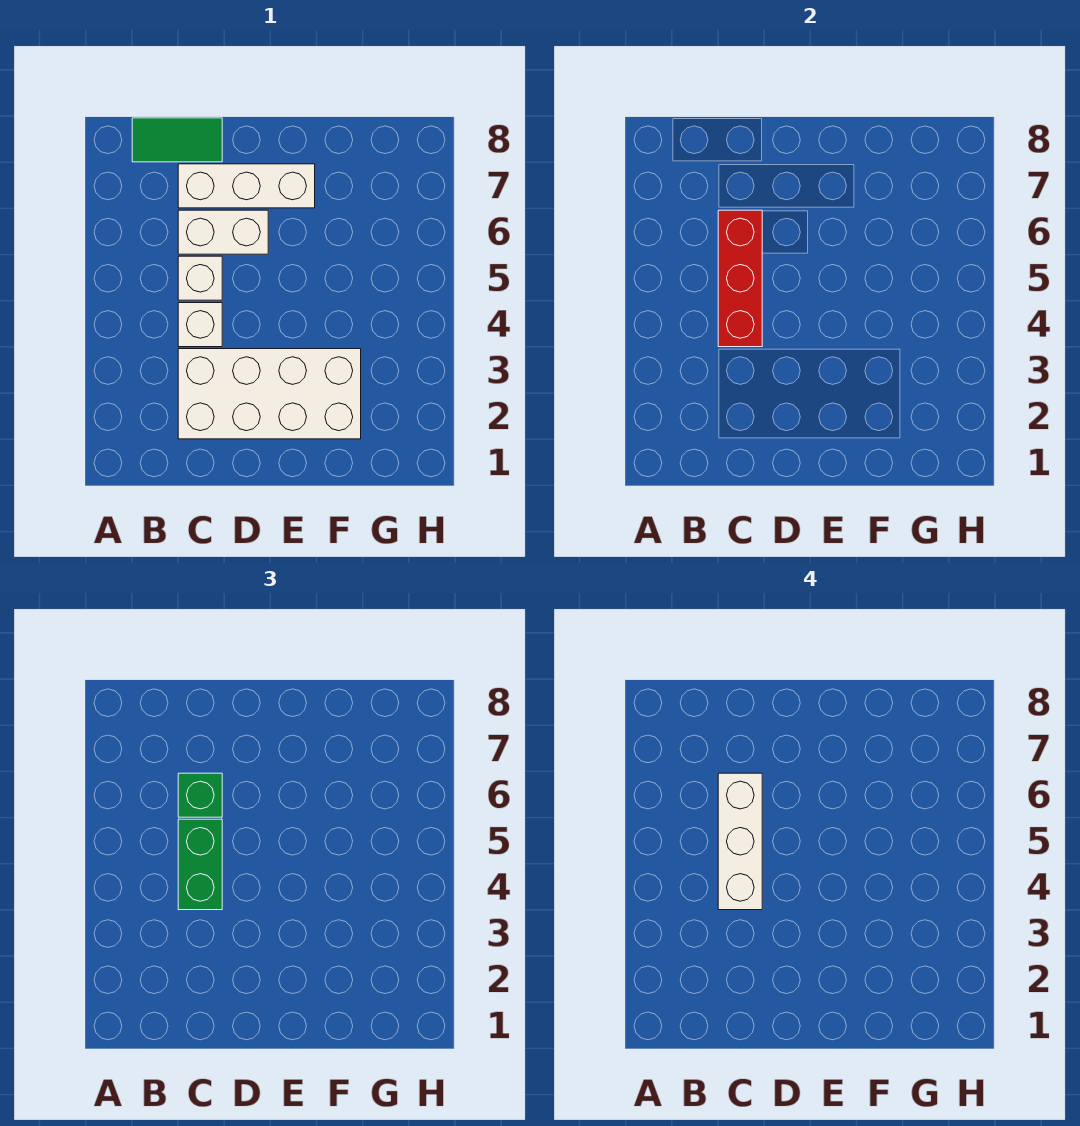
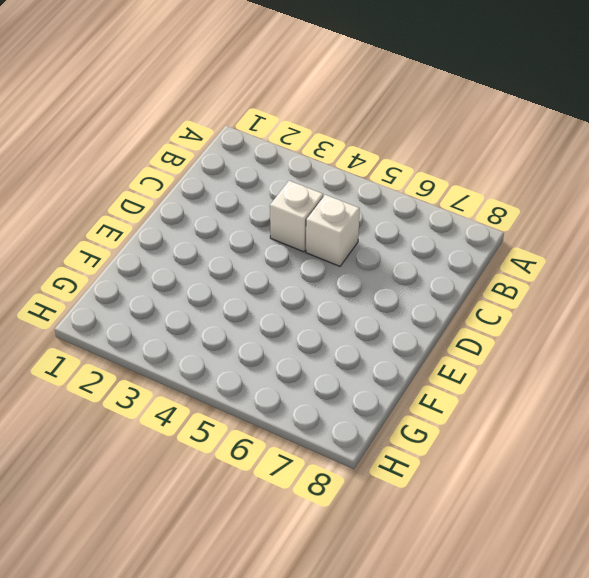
none -> green tile B8:C8 level 1
none -> white brick C2:F3 level 1

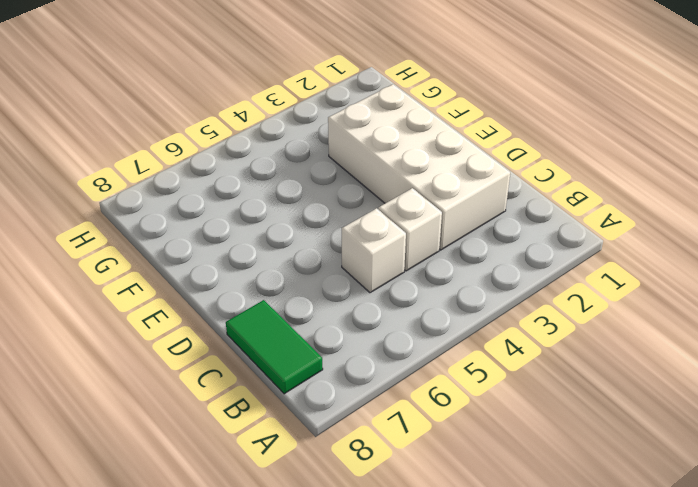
none -> white brick C6:D6 level 1
none -> white brick C7:E7 level 1

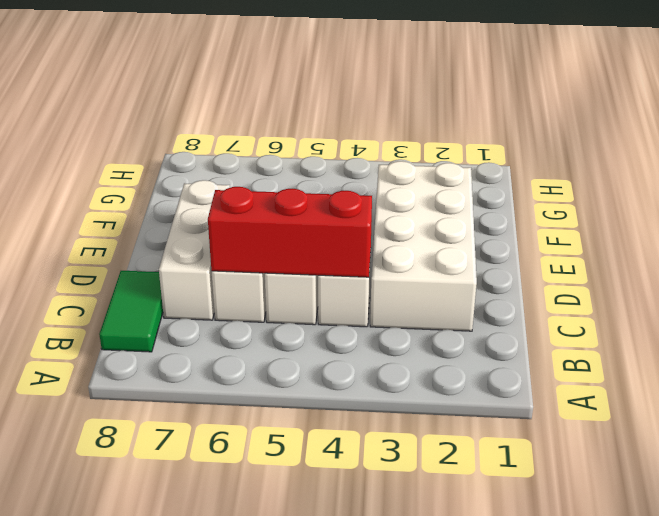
none -> green brick C4:C5 level 3
none -> green brick C6 level 3

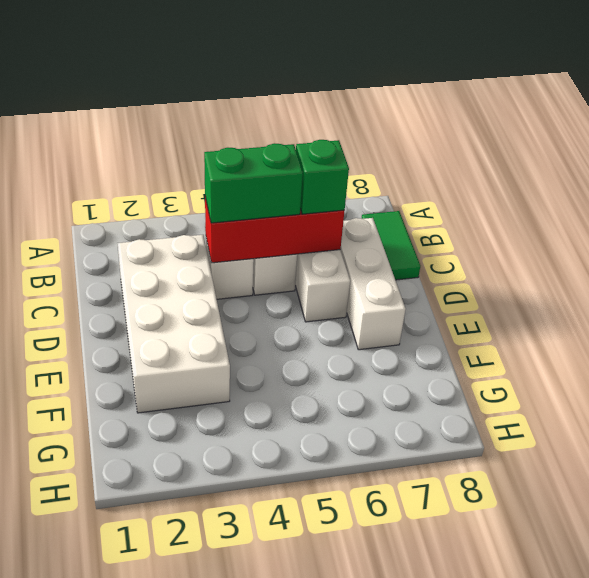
none -> white brick C4:C6 level 4

